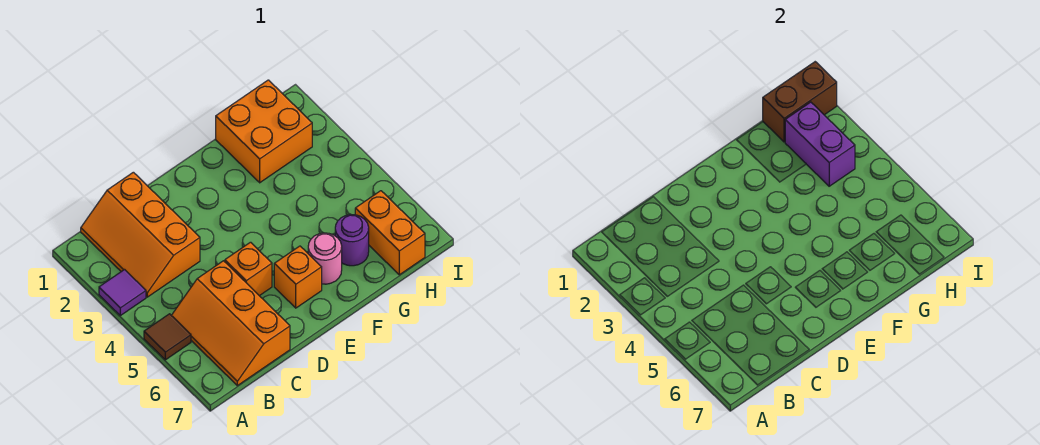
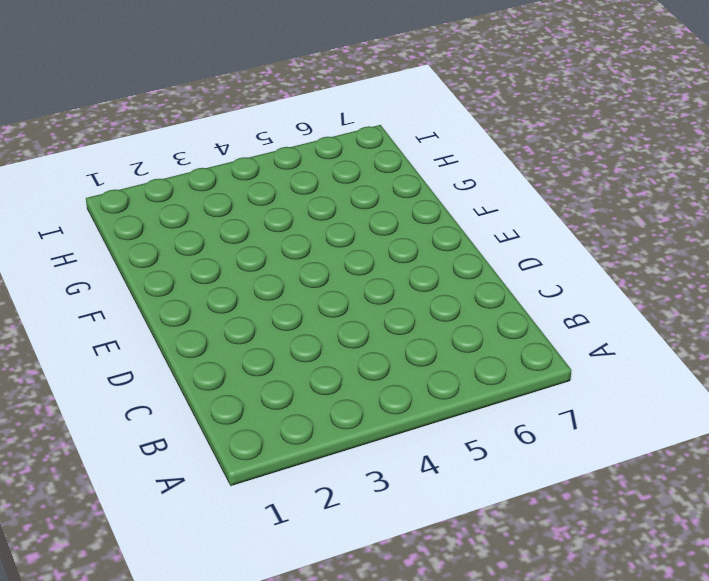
none -> purple tile A3 level 1
none -> brown tile A5 level 1
none -> orange slope B1:C3 level 1 top C

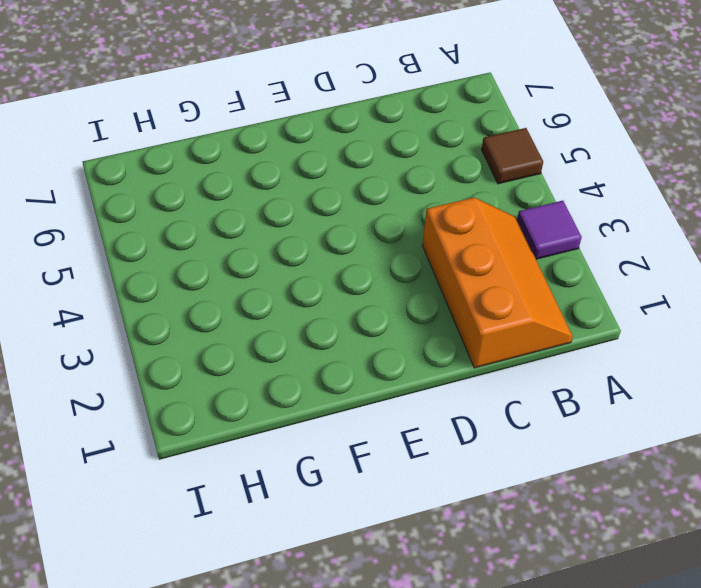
none -> orange slope B5:C7 level 1 top C
none -> orange brick D5 level 1
none -> orange brick E6 level 1

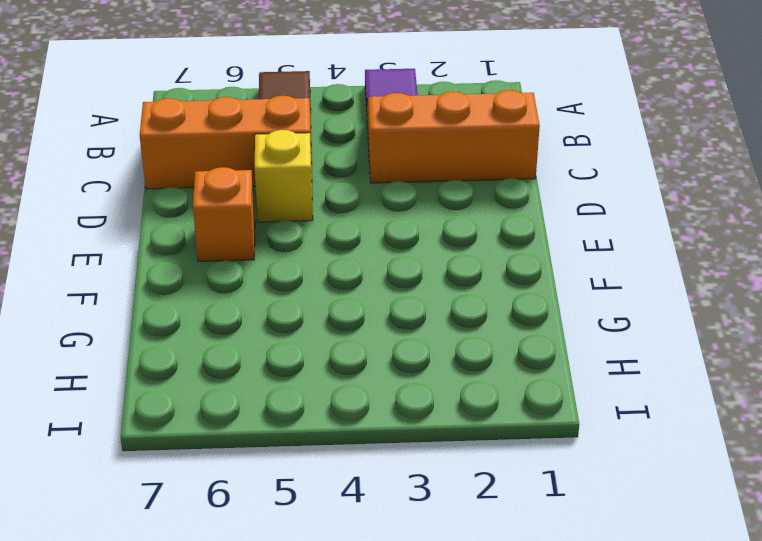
yellow brick D5 level 1 -> orange brick D5 level 1
none -> pink round brick F6 level 1
none -> orange brick G1:H2 level 1
none -> purple round brick G6 level 1

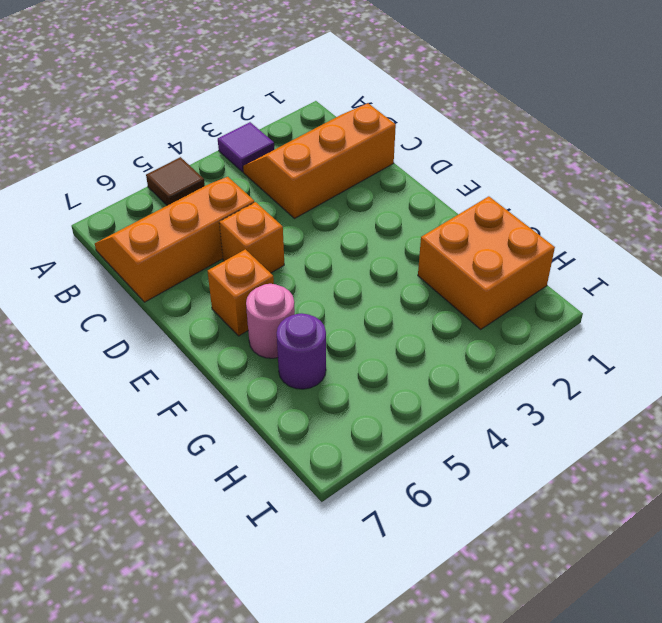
none -> orange brick H6:H7 level 1
none -> brown brick H1:I1 level 2
none -> purple brick H2:H3 level 2

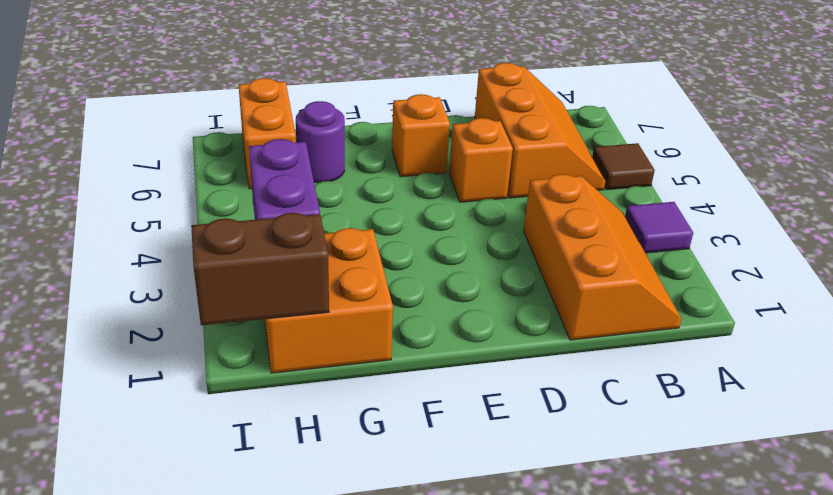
none -> pink round brick F6 level 1

